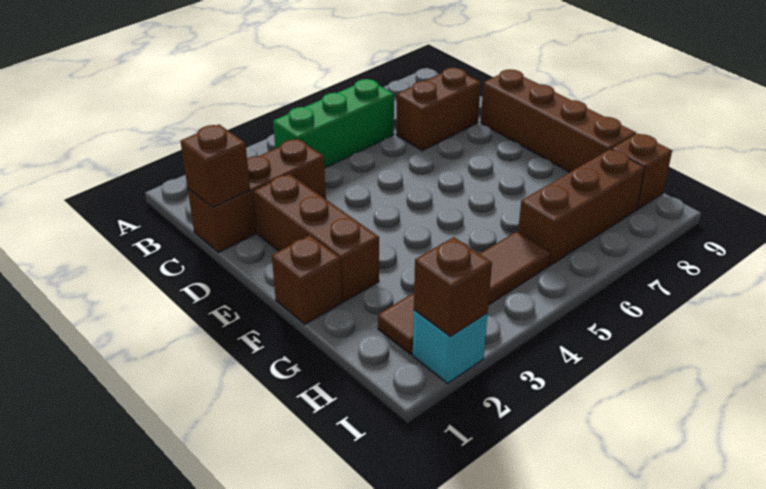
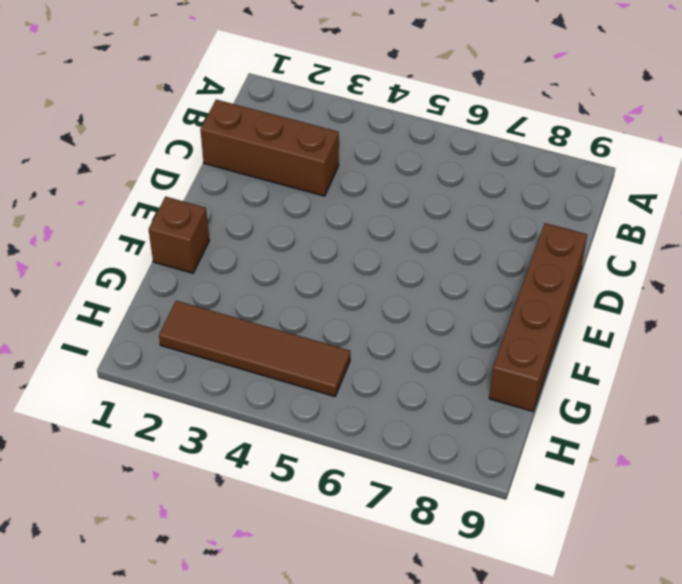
none -> green brick B4:B6 level 1
none -> brown brick C7:C8 level 1
none -> brown brick D2:F2 level 1

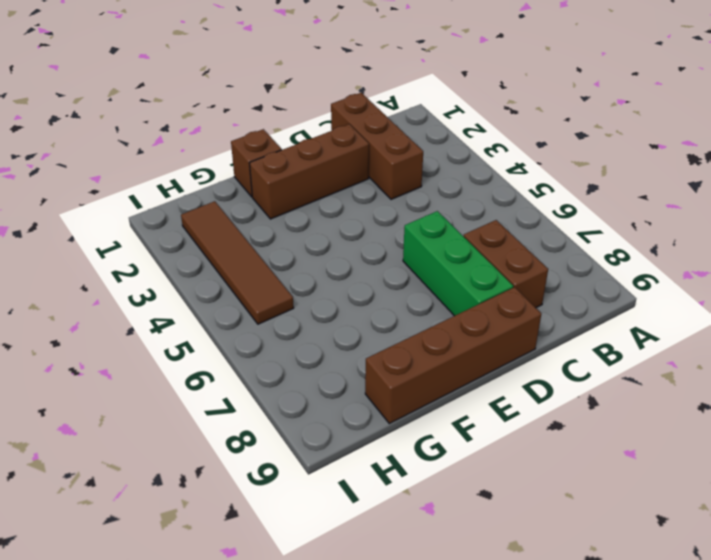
green brick D6:D8 level 1 -> green brick B4:B6 level 1
none -> brown brick H6:H8 level 1
none -> brown brick H9 level 1
none -> cyan brick I2 level 1

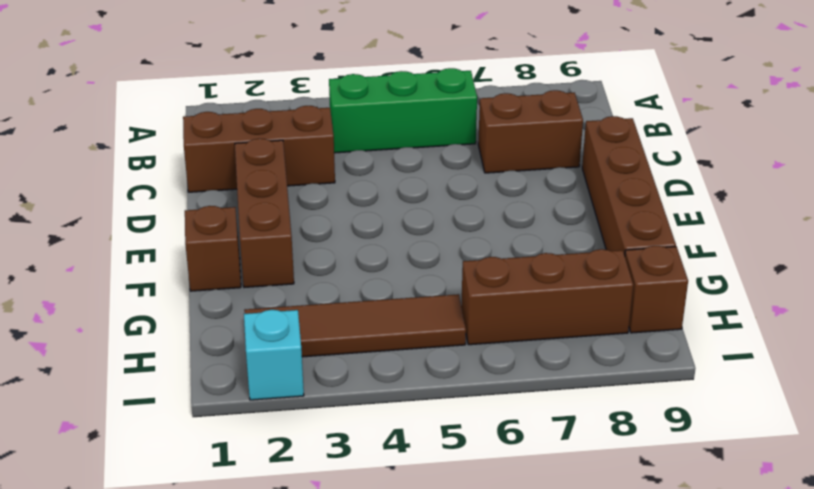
none -> brown brick C1 level 2
none -> brown brick I2 level 2

